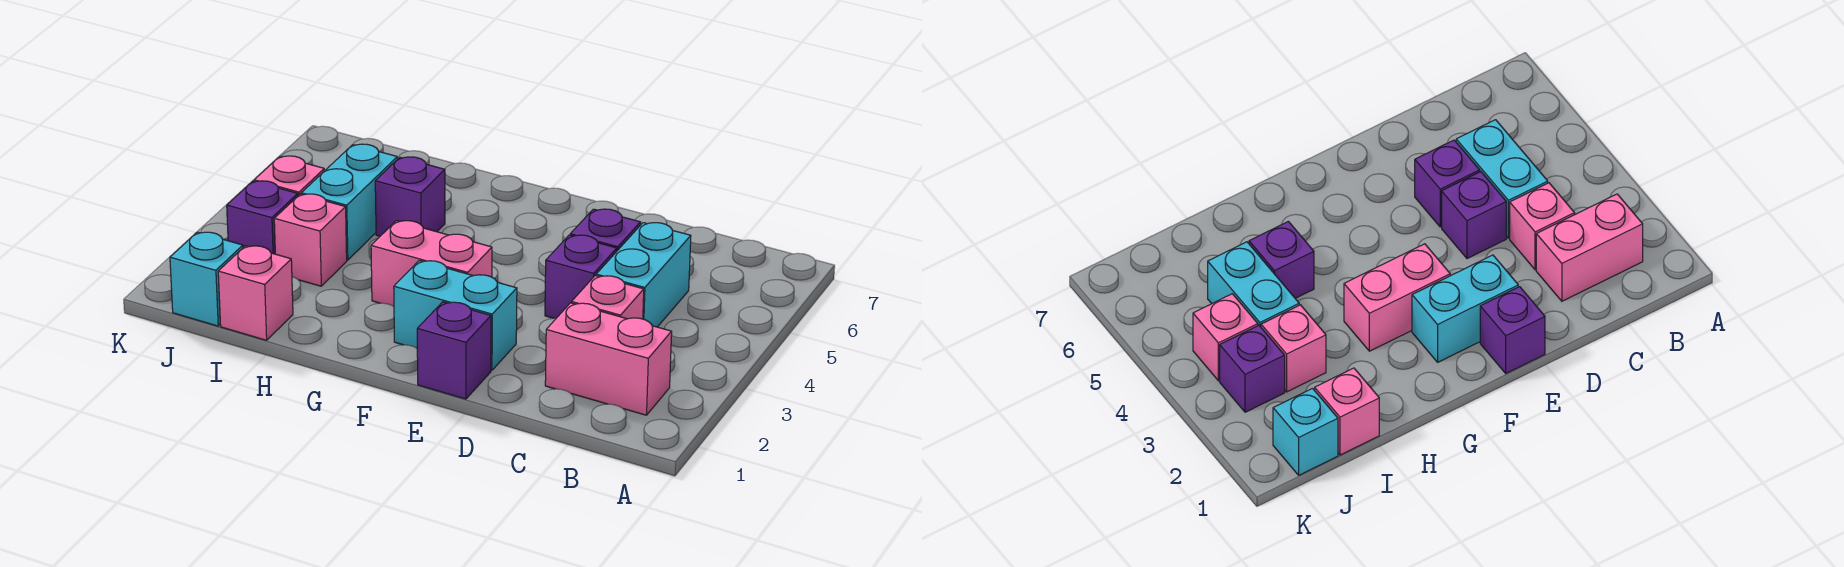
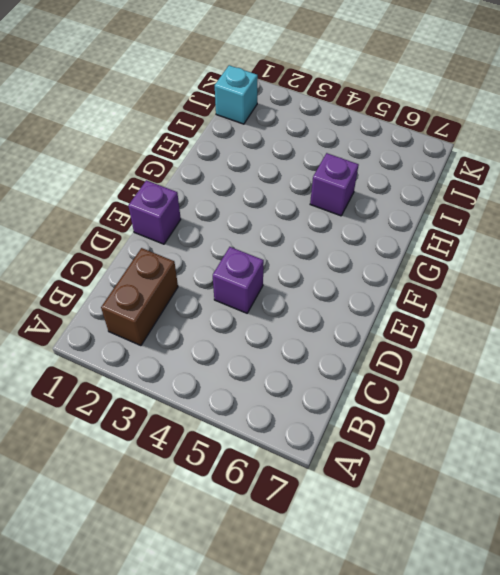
brown brick B2:C2 level 1 -> pink brick B2:C2 level 1
none -> pink brick C3 level 1
none -> cyan brick C4:C5 level 1
none -> purple brick D5 level 1

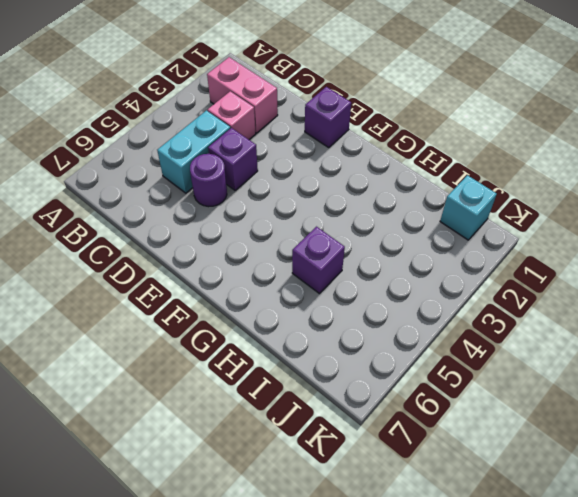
purple round brick D5 level 1 -> purple brick D5 level 1
none -> cyan brick E2:F2 level 1
none -> pink brick F3:G3 level 1
none -> pink brick I1 level 1

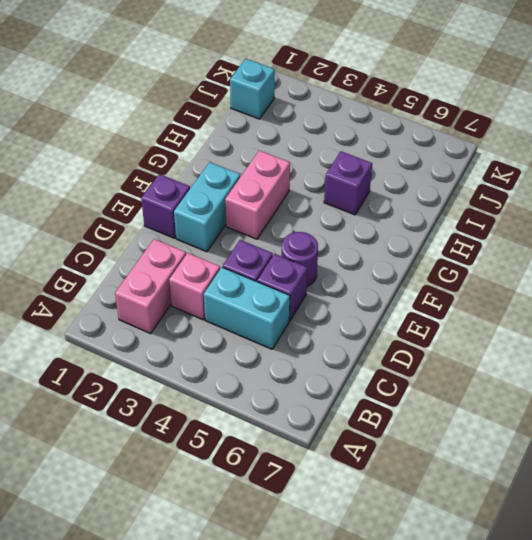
purple round brick E5 level 1 -> none
none -> pink brick I1 level 1
none -> pink brick I3 level 1
none -> cyan brick I4:I5 level 1

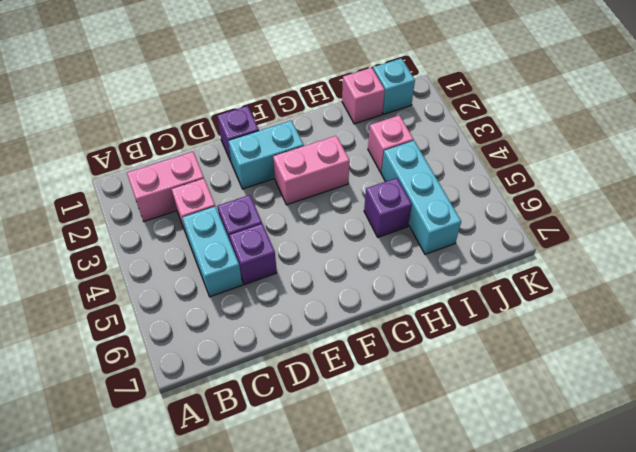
cyan brick I4:I6 level 1 -> cyan brick I4:I5 level 1
none -> purple brick J3 level 1
none -> pink brick J4 level 1

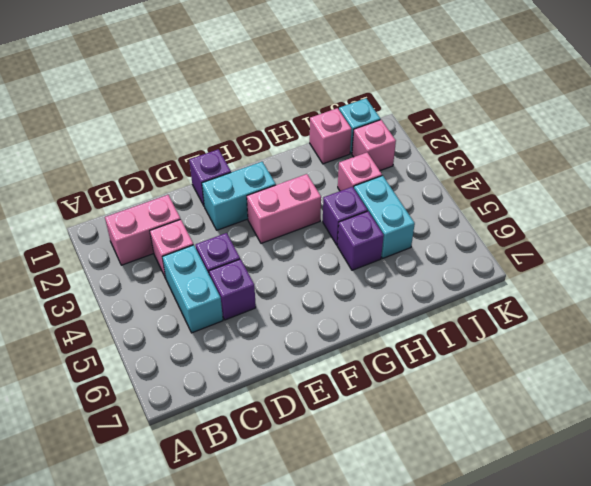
purple brick H4 level 1 -> purple brick J3 level 1
pink brick J2 level 1 -> pink brick J4 level 1

